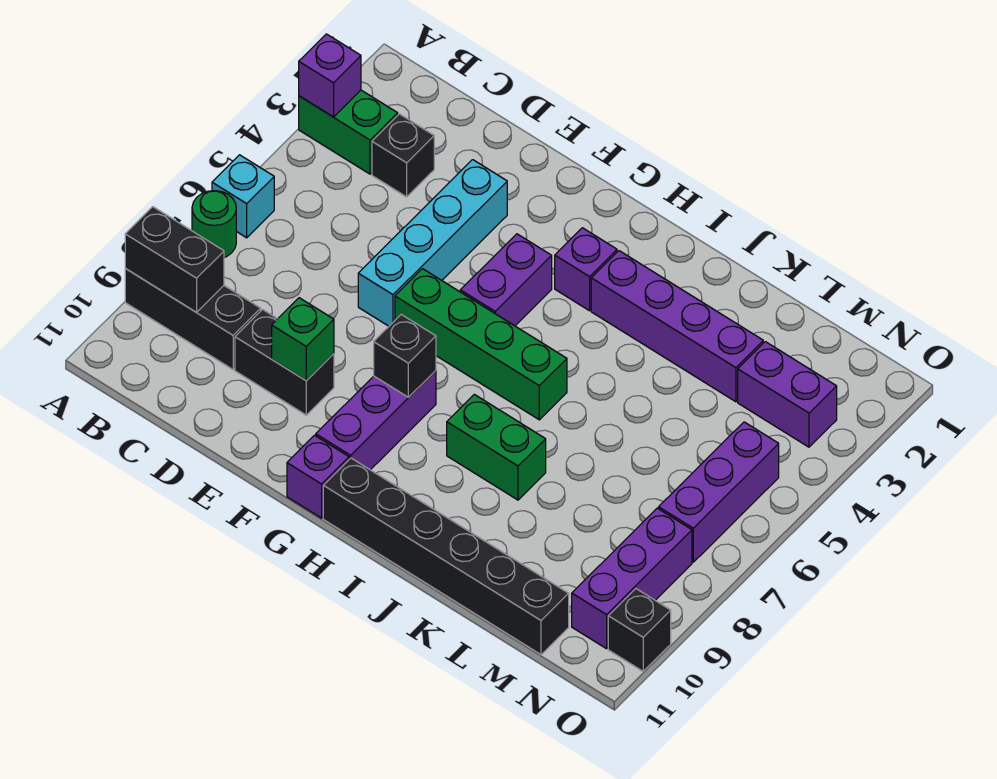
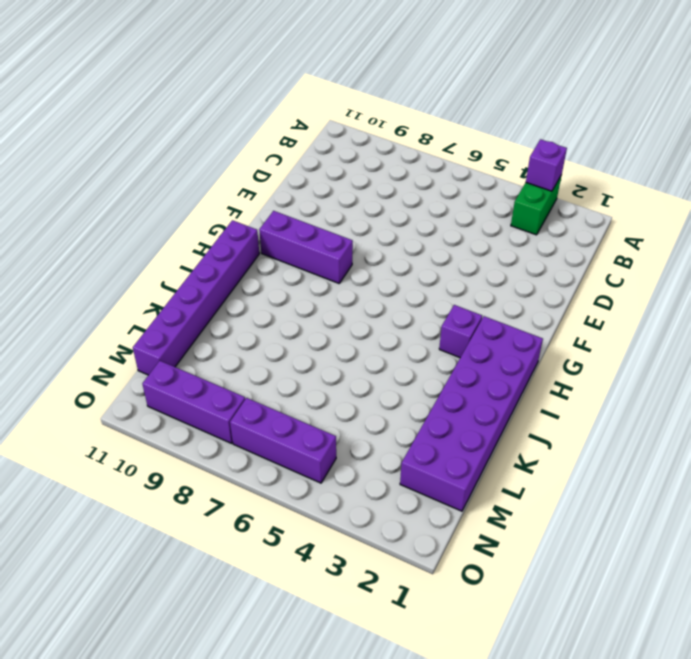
purple brick H1:M2 level 1 -> none
purple brick H11:M11 level 1 -> black brick H11:M11 level 1
none -> cyan brick A6 level 1
none -> green round brick A7 level 1
none -> black brick A9:C9 level 1

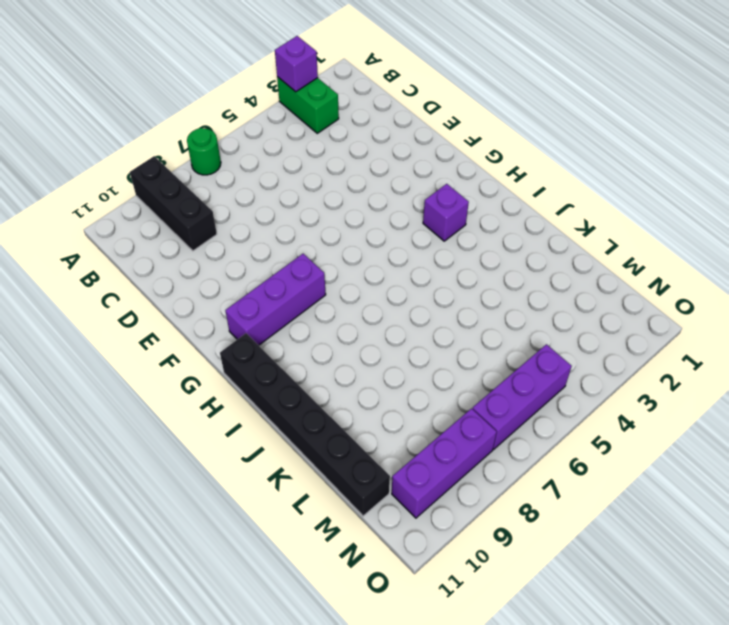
none -> cyan brick A6 level 1
none -> black brick C3 level 1
none -> black brick D9:E9 level 1

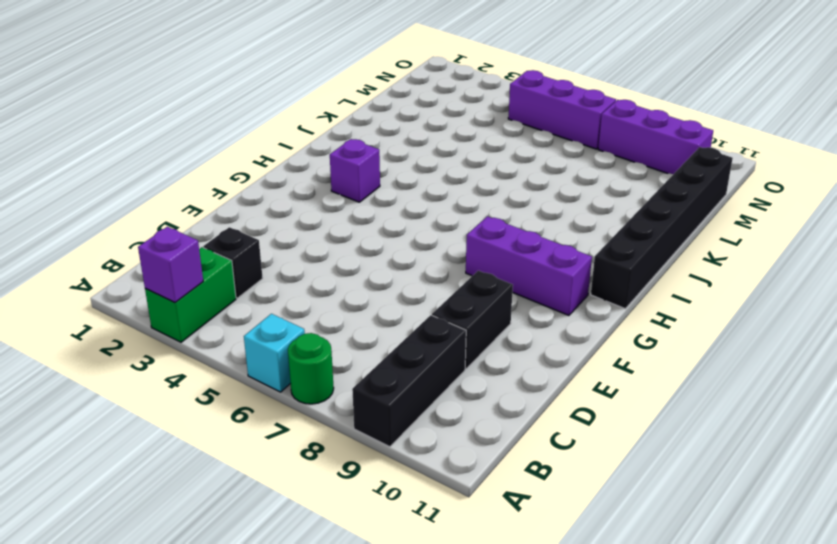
none -> cyan brick E3:E6 level 1
none -> green brick F6:I6 level 1
none -> purple brick G4:G5 level 1

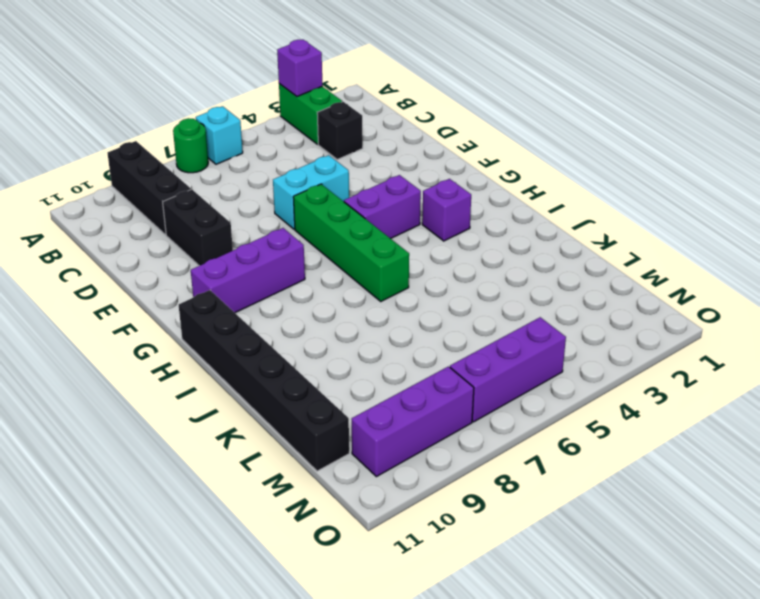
cyan brick E5:E6 level 1 -> cyan brick E3:E6 level 1
none -> purple brick G11 level 1
none -> purple brick I3:L3 level 1
none -> green brick I8:J8 level 1

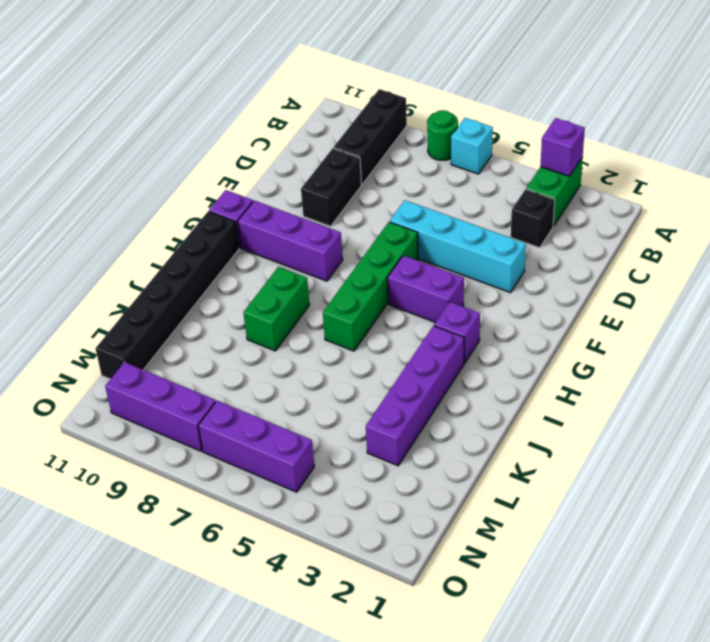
none -> purple brick M3:N3 level 1
none -> black brick O10 level 1
none -> black brick A9:B9 level 2

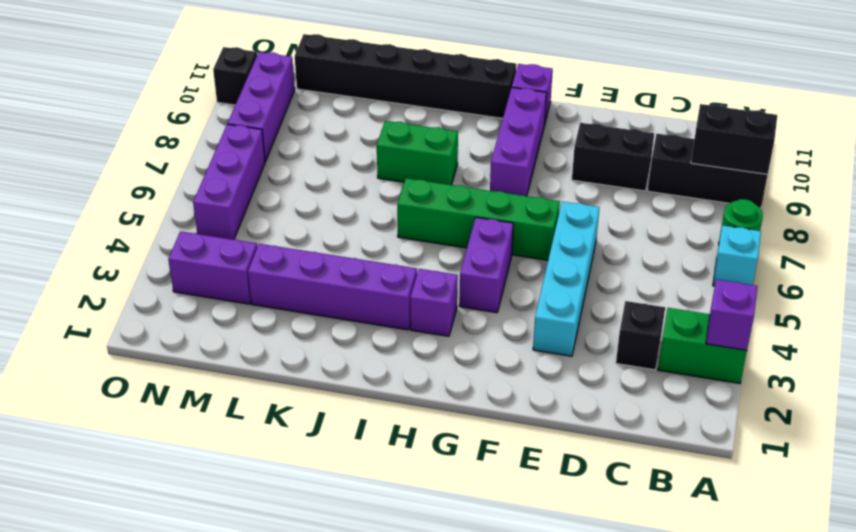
none -> green brick E9 level 2
none -> black brick G8 level 2

